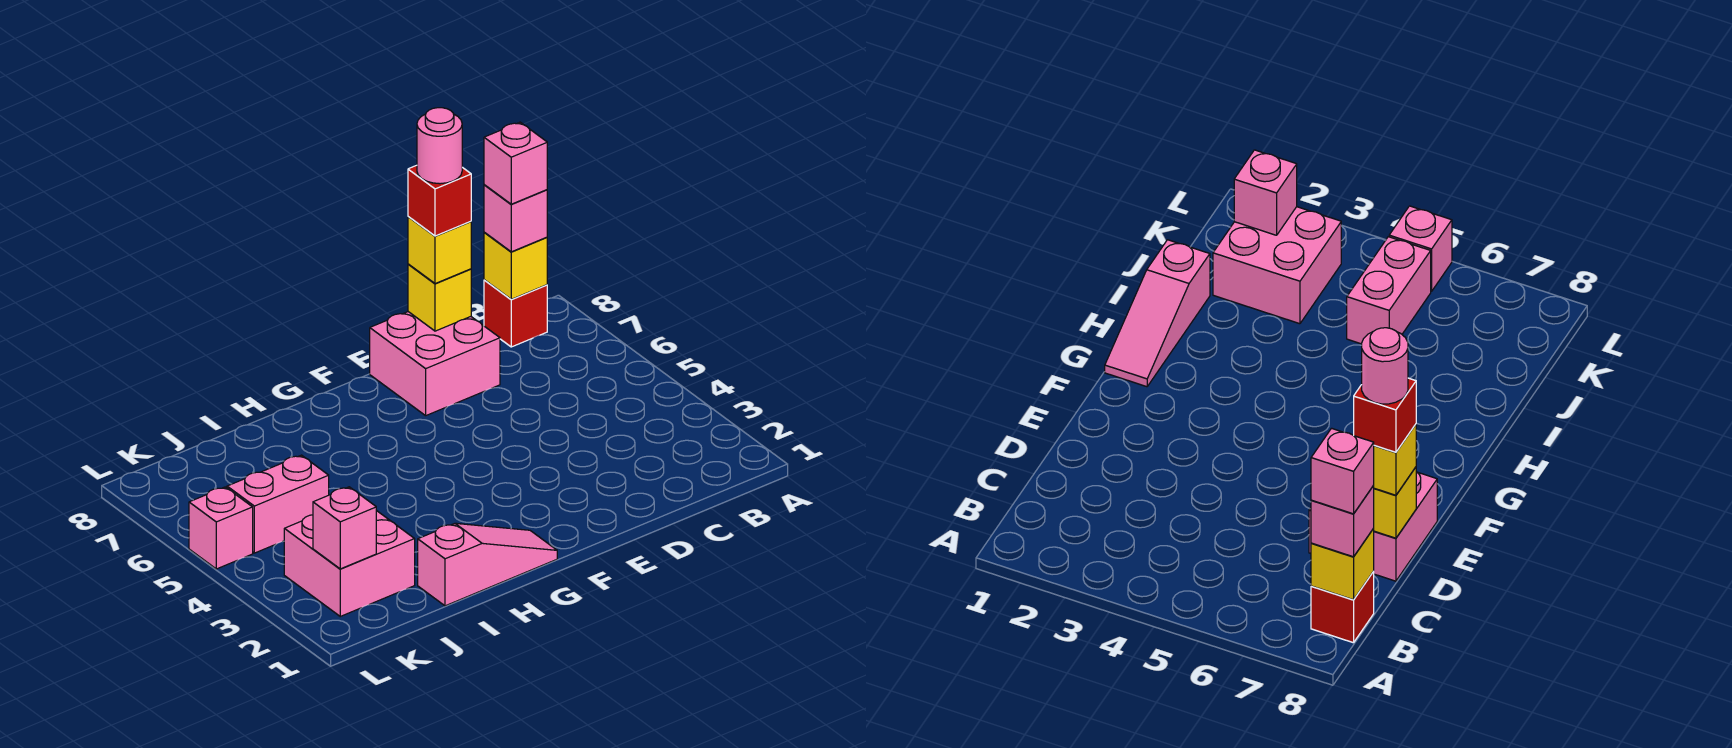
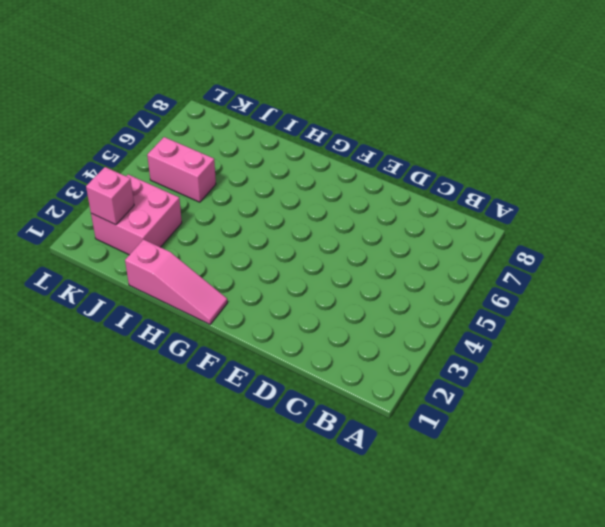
none -> red brick B8 level 1
none -> pink brick D7:E8 level 1
none -> pink brick L5 level 1

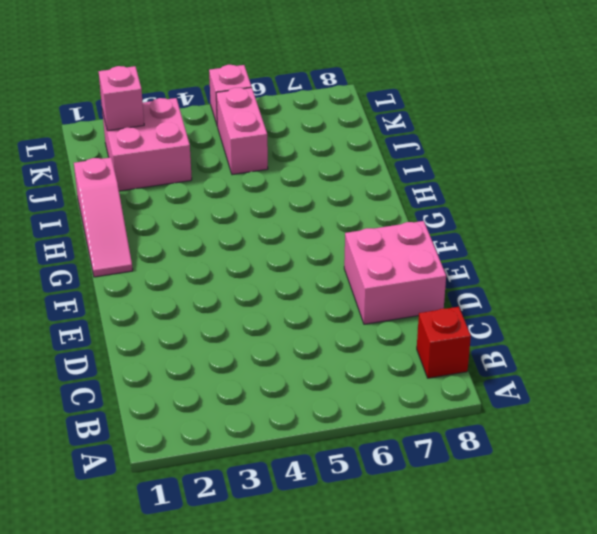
none -> yellow brick B8 level 2
none -> yellow brick D8 level 2
none -> pink brick B8 level 3

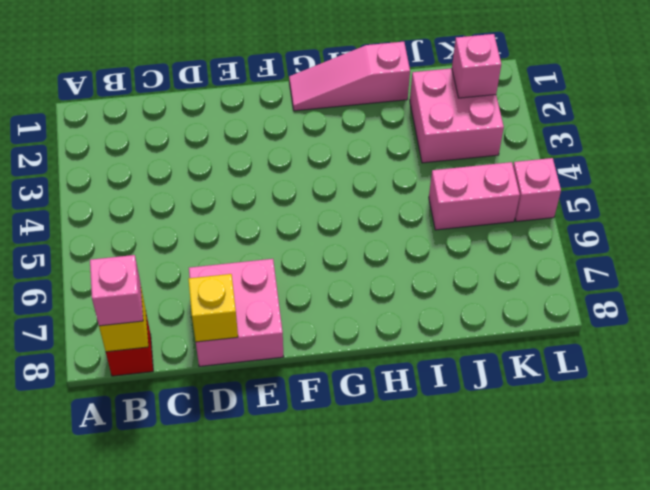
none -> yellow brick D8 level 3
none -> pink brick B8 level 4
none -> red brick D8 level 4

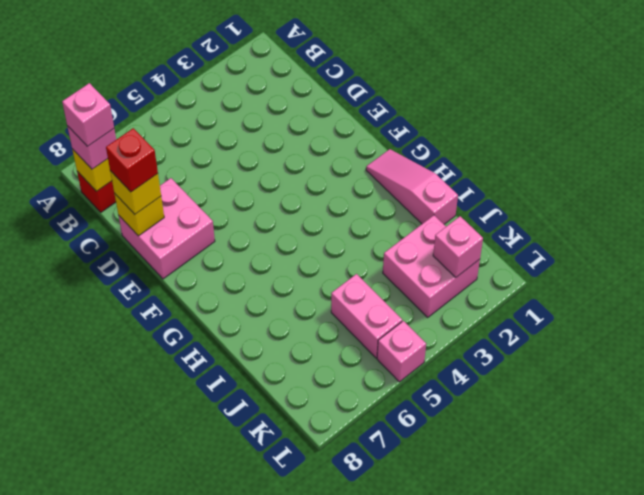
none -> pink round brick D8 level 5

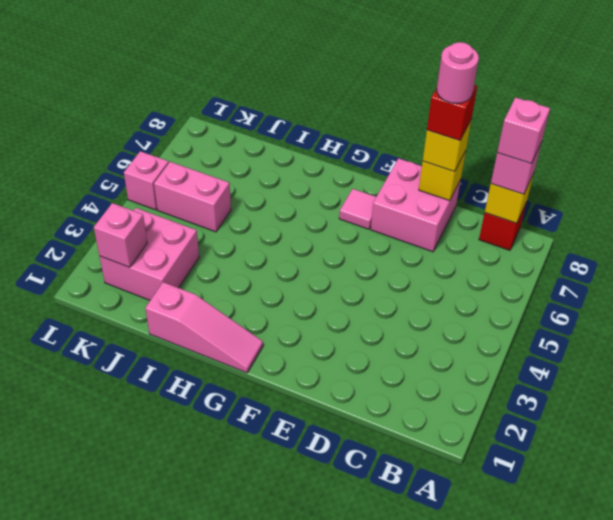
pink tile F7 level 1 -> none

